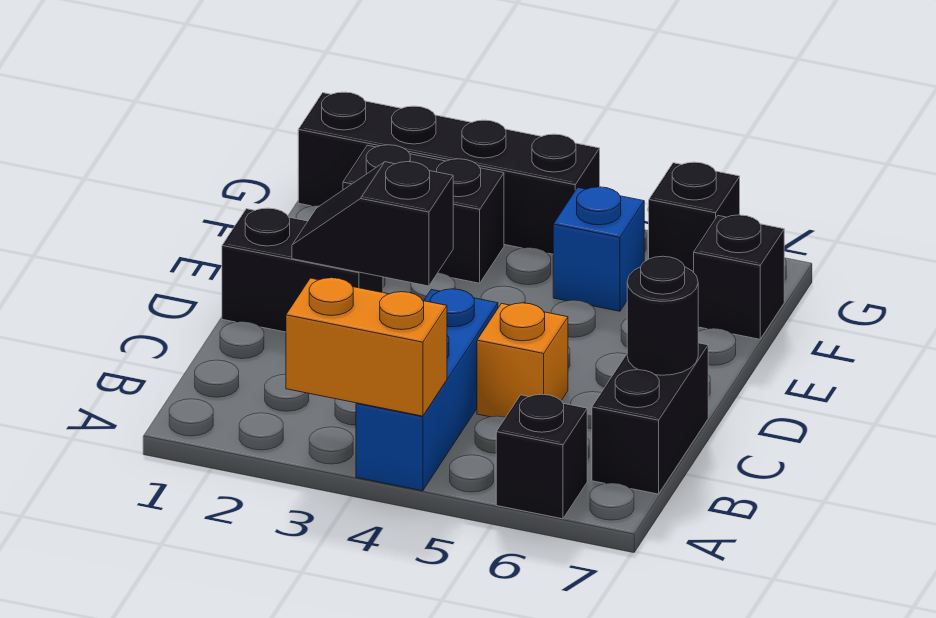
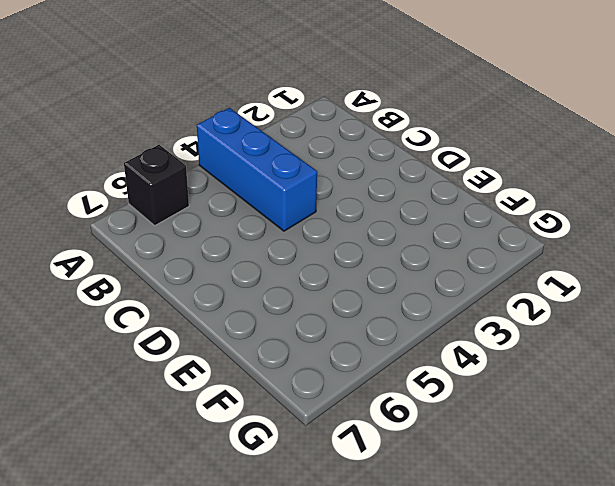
none -> black brick B7:C7 level 1
none -> orange brick C5 level 1
none -> black brick D1:D2 level 1

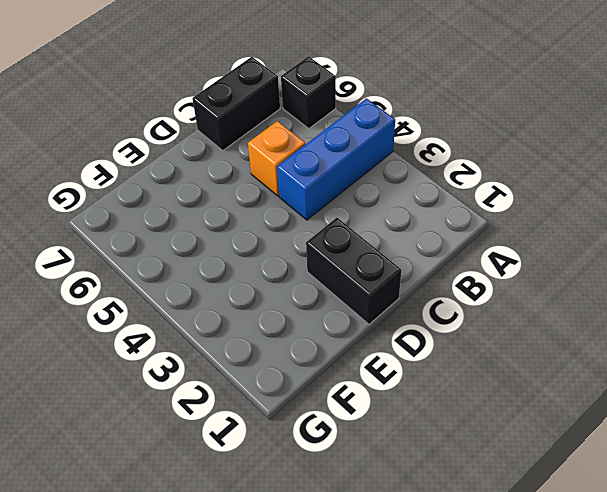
none -> black brick F2:F3 level 1
none -> blue brick F5 level 1
none -> black brick F7 level 1

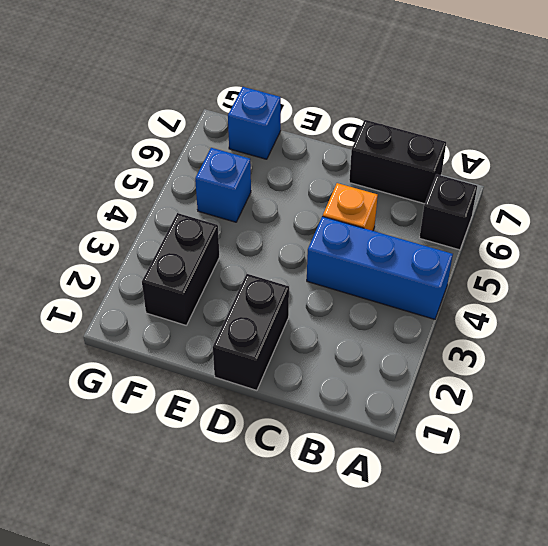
blue brick F7 level 1 -> black brick F7 level 1
none -> black brick G1:G4 level 1
none -> black brick G6 level 1
none -> orange brick A3:A4 level 2

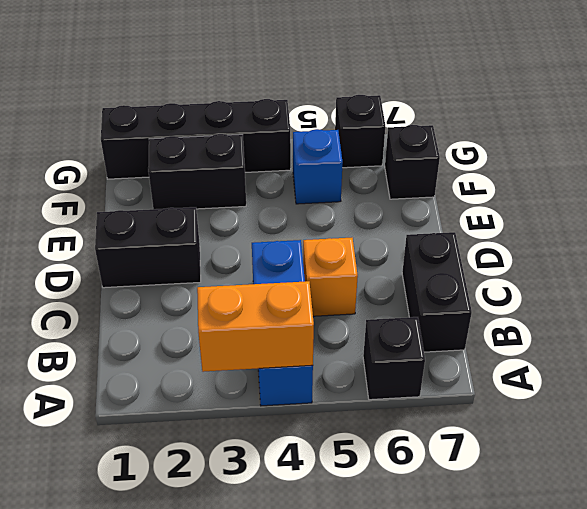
none -> black round brick C7 level 2
none -> black slope D2:D3 level 2 top 3

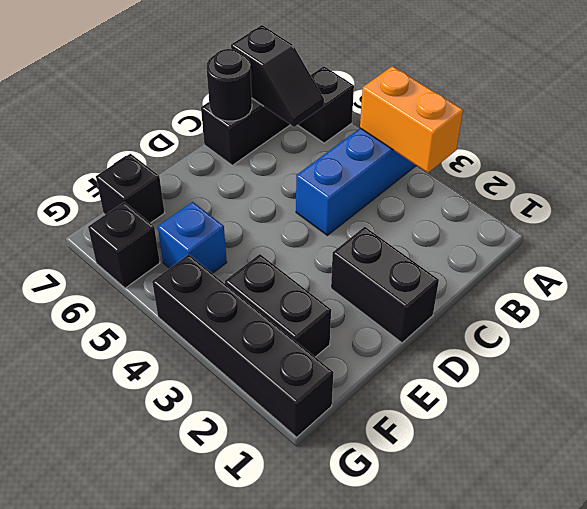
black slope B6:B7 level 2 top 7 -> black slope D2:D3 level 2 top 3
none -> orange brick C5 level 1

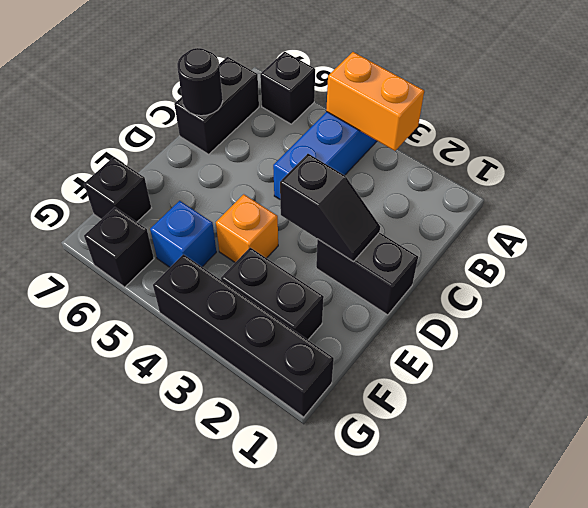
orange brick E4 level 1 -> orange brick C5 level 1

